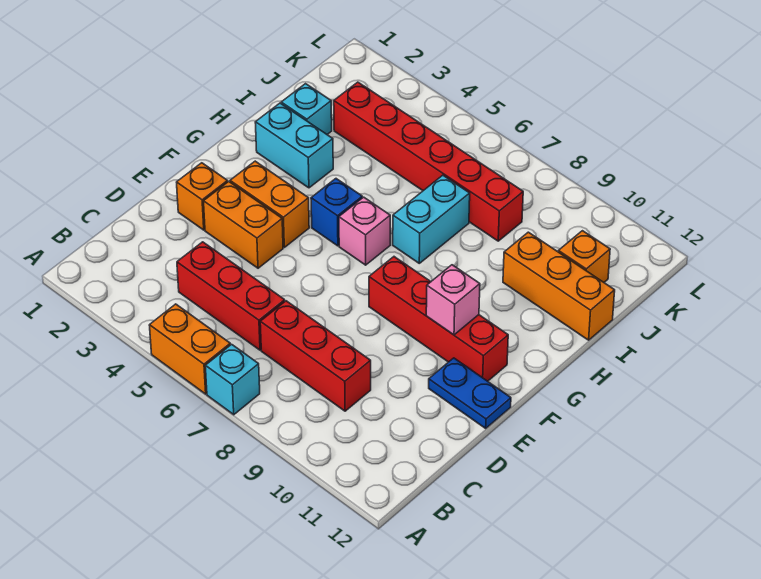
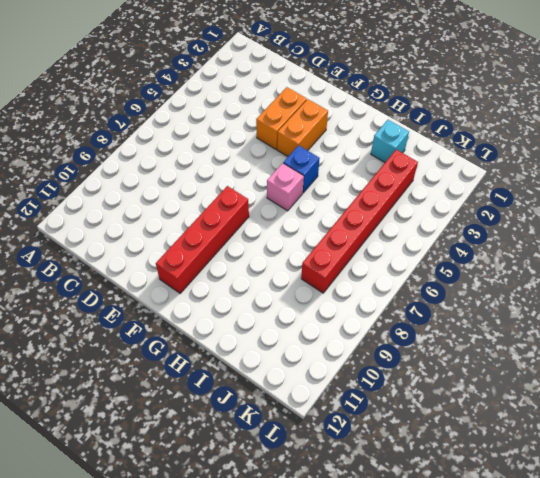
none -> orange brick A5:A6 level 1
none -> cyan brick A7 level 1
none -> red brick C4:C6 level 1

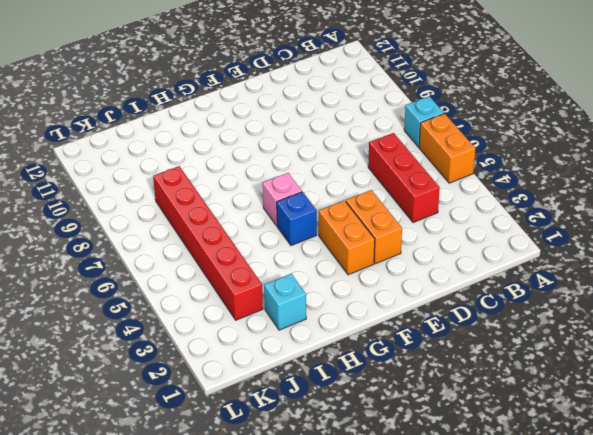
none -> red brick C7:C9 level 1
none -> orange brick E2 level 1
none -> blue plate E11:E12 level 1

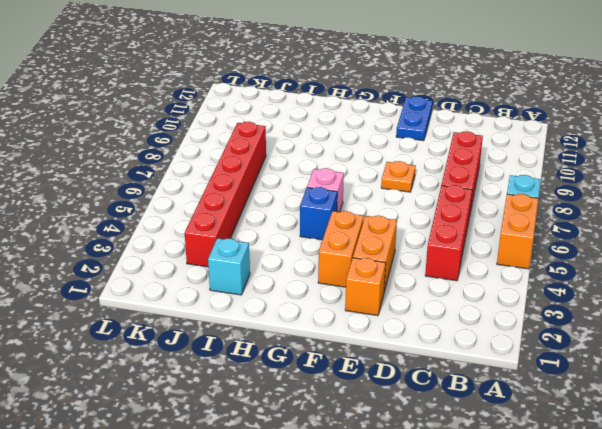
orange plate E8 level 1 -> none
none -> red brick F8:F11 level 1
none -> cyan brick H2:H3 level 1
none -> cyan brick H7:I7 level 1

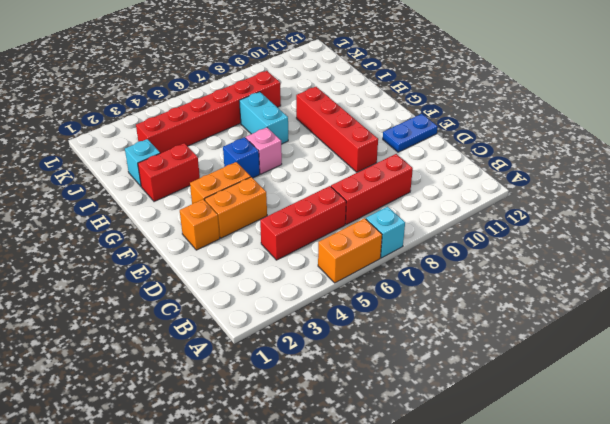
red brick E9:H9 level 1 -> red brick F8:F11 level 1
red brick H2:H3 level 1 -> cyan brick H2:H3 level 1
none -> orange brick I10:I12 level 1
none -> orange brick J11 level 1
none -> pink brick F10 level 2

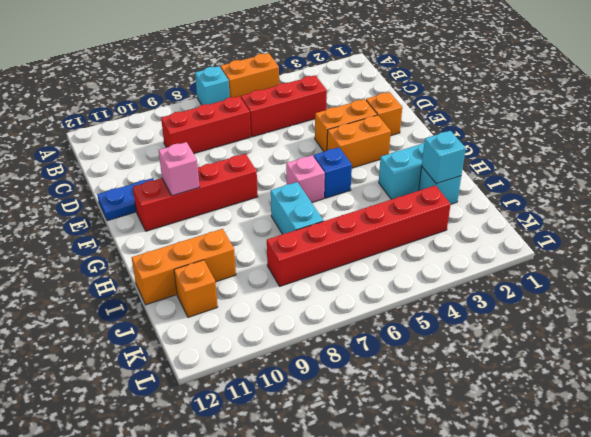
cyan brick I2 level 2 -> none

